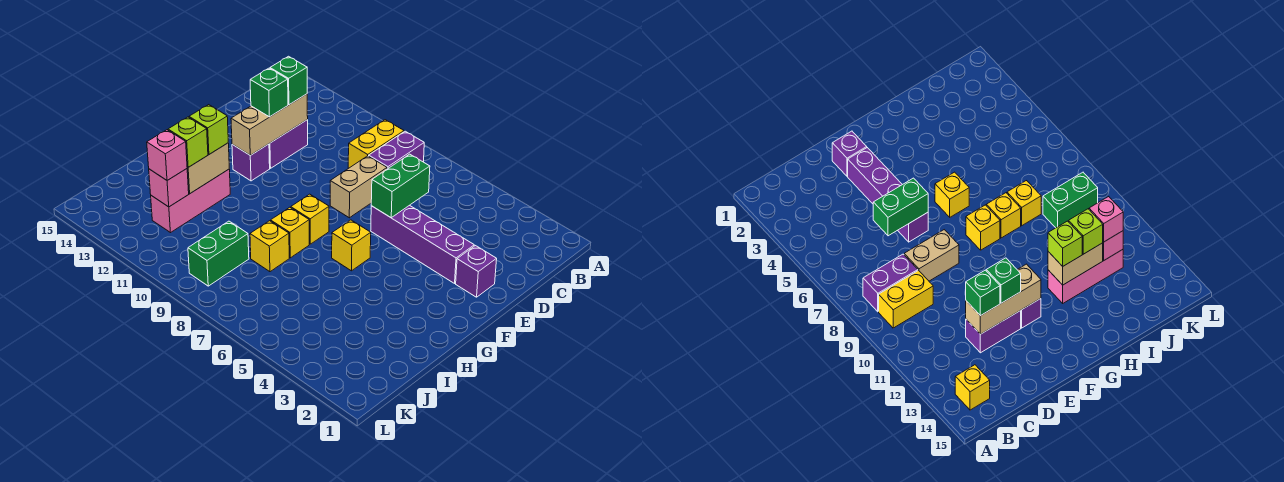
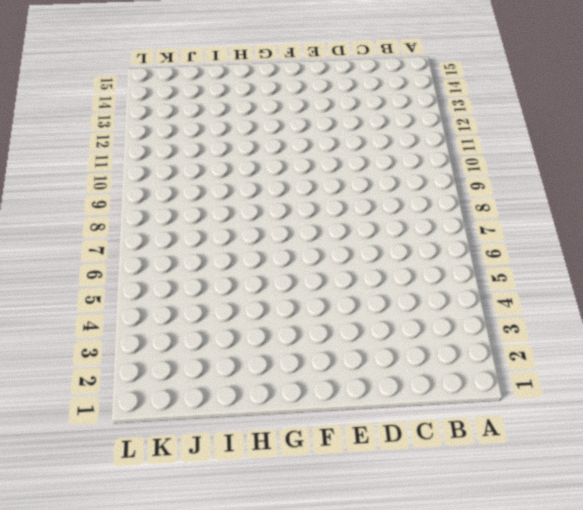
none -> purple brick B8:C8 level 1
none -> yellow brick B9:C9 level 1
none -> yellow brick B14 level 1

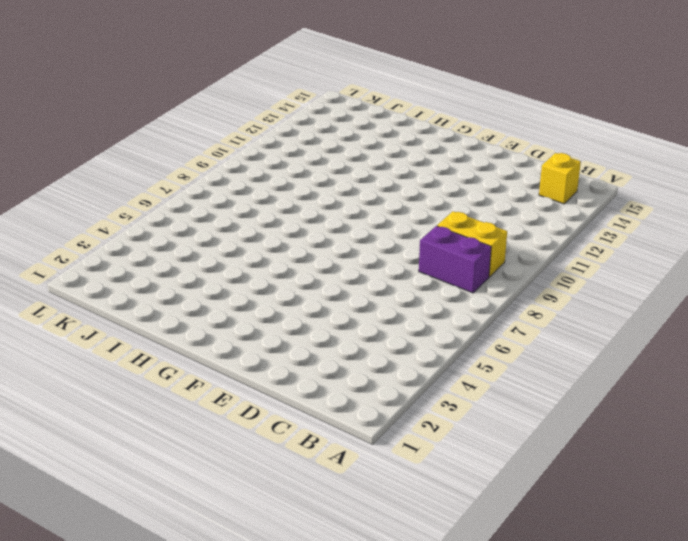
none -> tan brick D8:E8 level 1
none -> purple brick D12:E12 level 1
none -> purple brick E2 level 1

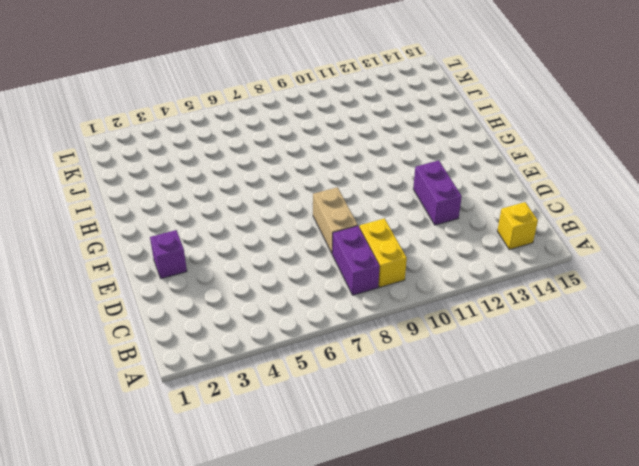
none -> purple brick E3:E6 level 1
none -> purple brick F12 level 1
none -> yellow brick G6 level 1

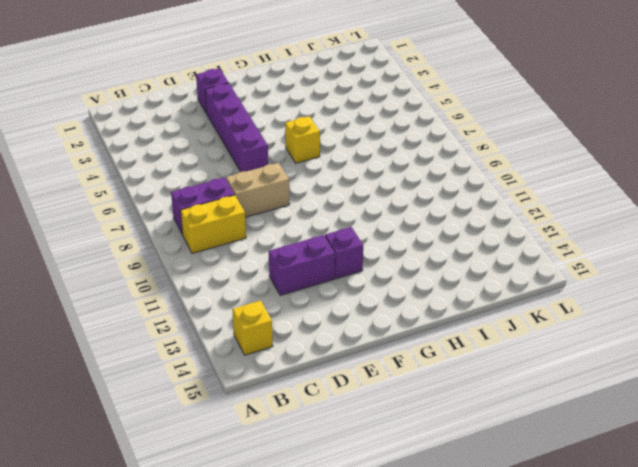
none -> yellow brick G8 level 1
none -> yellow brick H8 level 1
none -> pink brick H12:J12 level 1

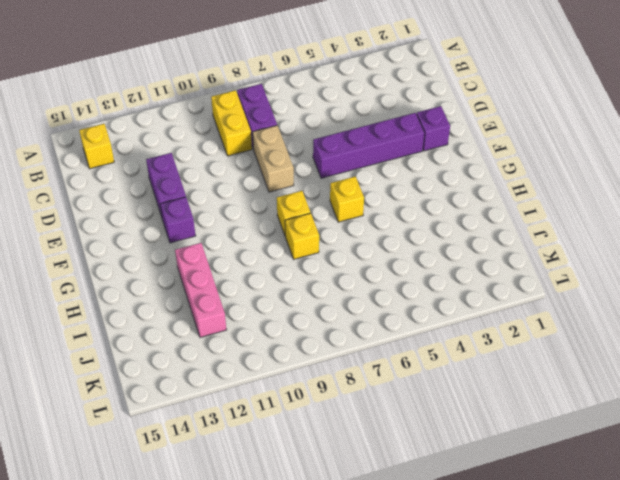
none -> yellow brick I8 level 1
none -> green brick J9:K9 level 1
none -> green brick D6:E6 level 2

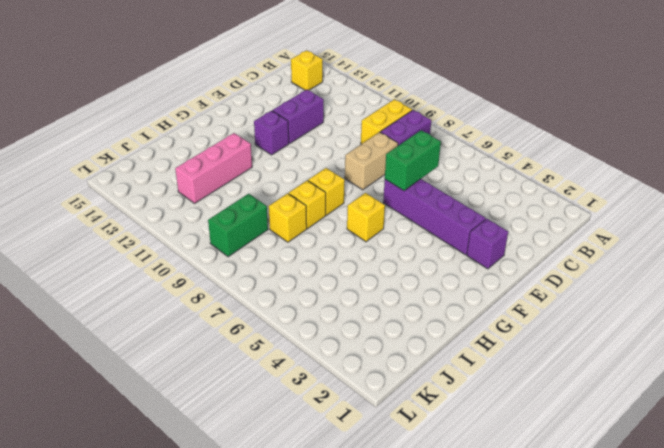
none -> tan brick D12:F12 level 2
none -> tan brick H12:I12 level 2
none -> pink brick J12 level 2

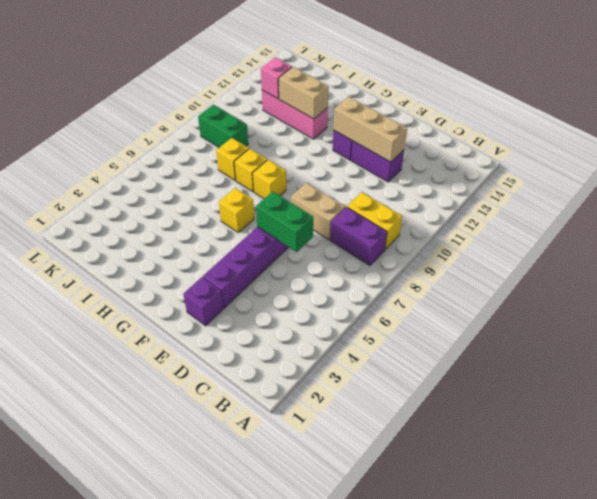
none -> yellow brick B14 level 1
none -> green brick D12 level 3
none -> green brick E12 level 3

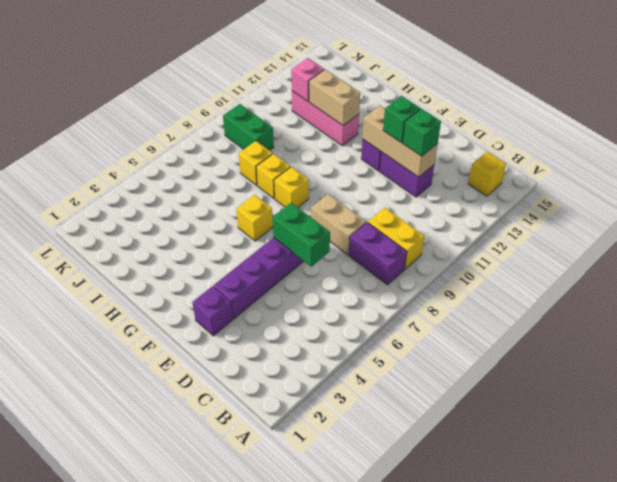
none -> lime brick H12 level 3
none -> lime brick I12 level 3
none -> pink brick J12 level 3

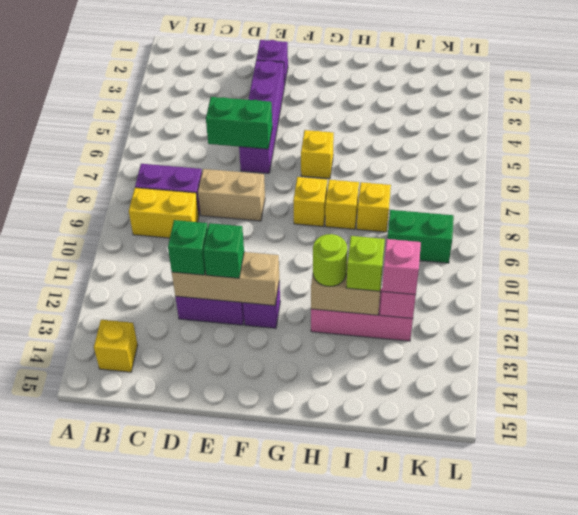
lime round brick H12 level 3 -> lime brick H12 level 3

